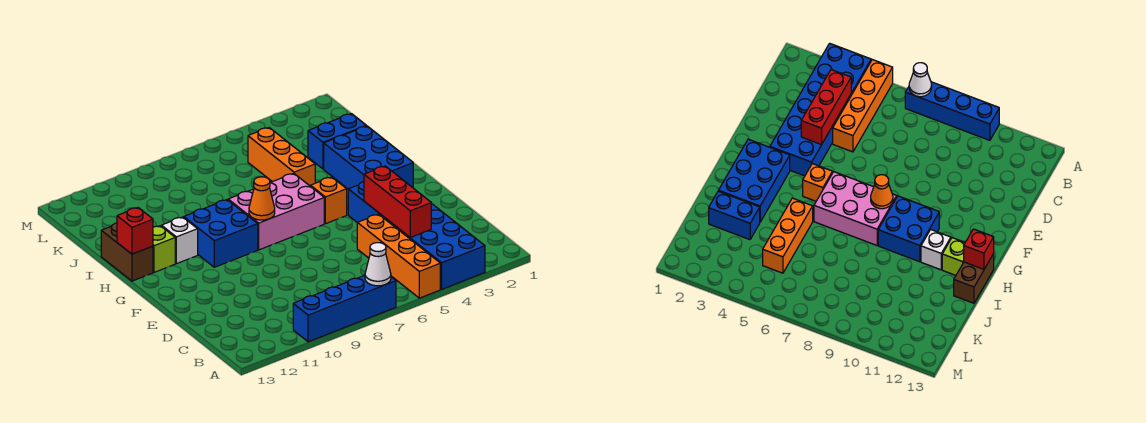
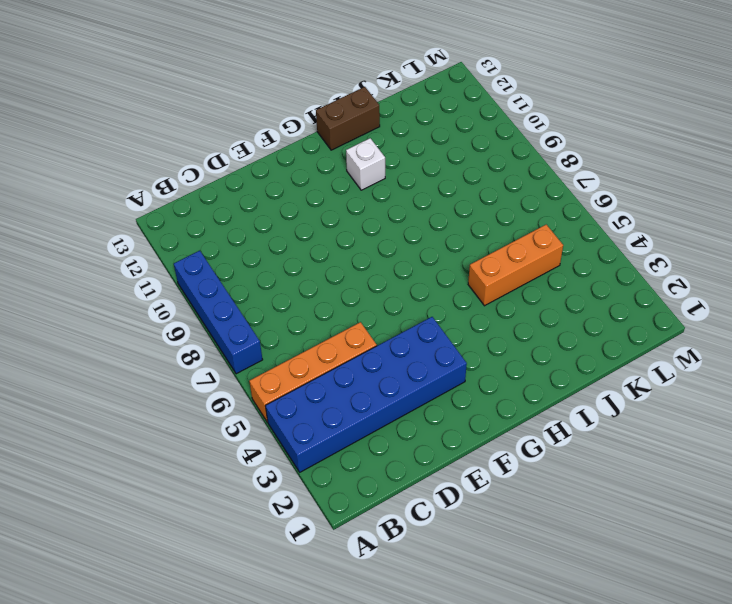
none -> blue brick G2:I3 level 1
none -> orange brick G5 level 1
none -> pink brick G6:H8 level 1

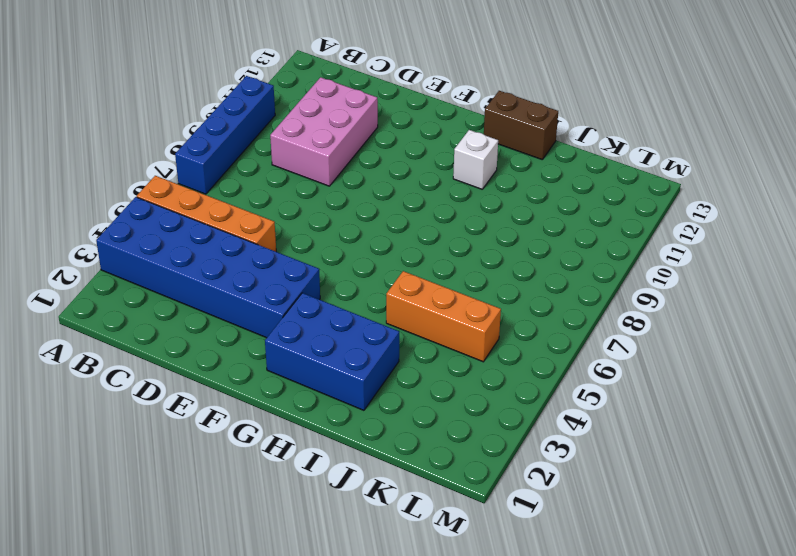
pink brick C9:D11 level 1 -> pink brick G6:H8 level 1
none -> orange brick G5 level 1
none -> blue brick G9:H10 level 1
none -> lime brick H12 level 1

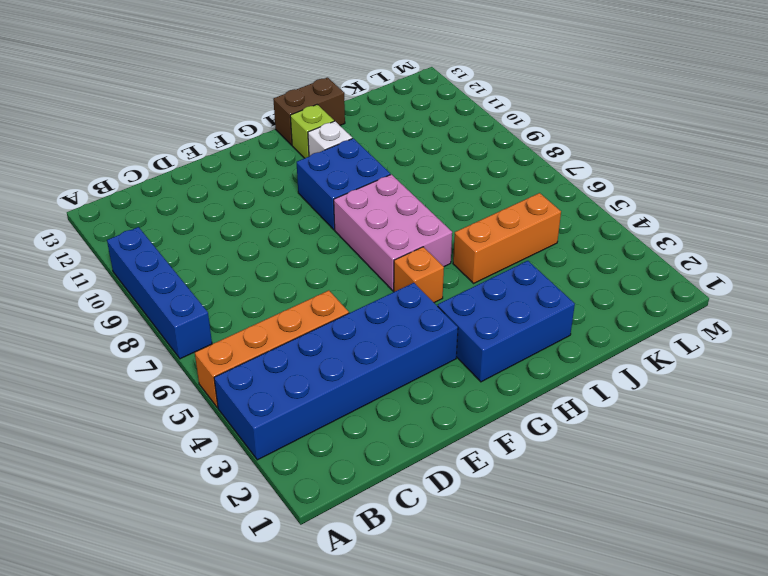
none -> blue brick J2:J3 level 1
none -> white cone A7 level 2
none -> red brick C4:E4 level 2

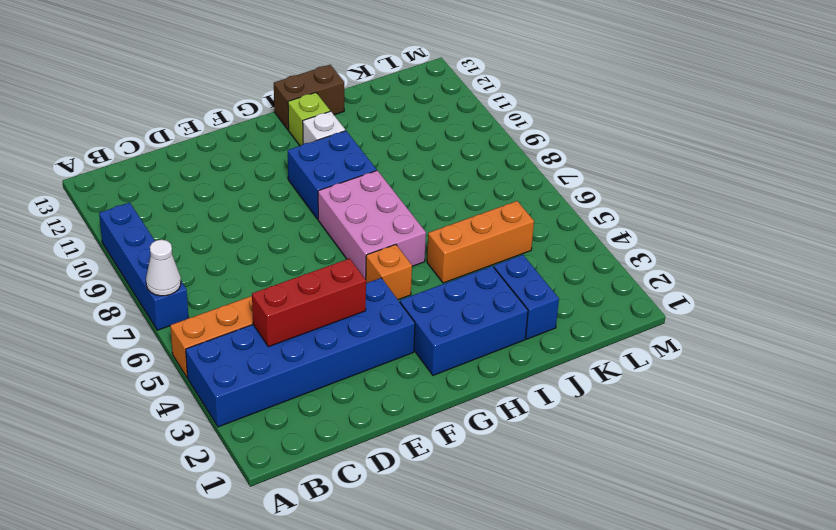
none -> orange cone G8 level 2
none -> red brick H13 level 2

